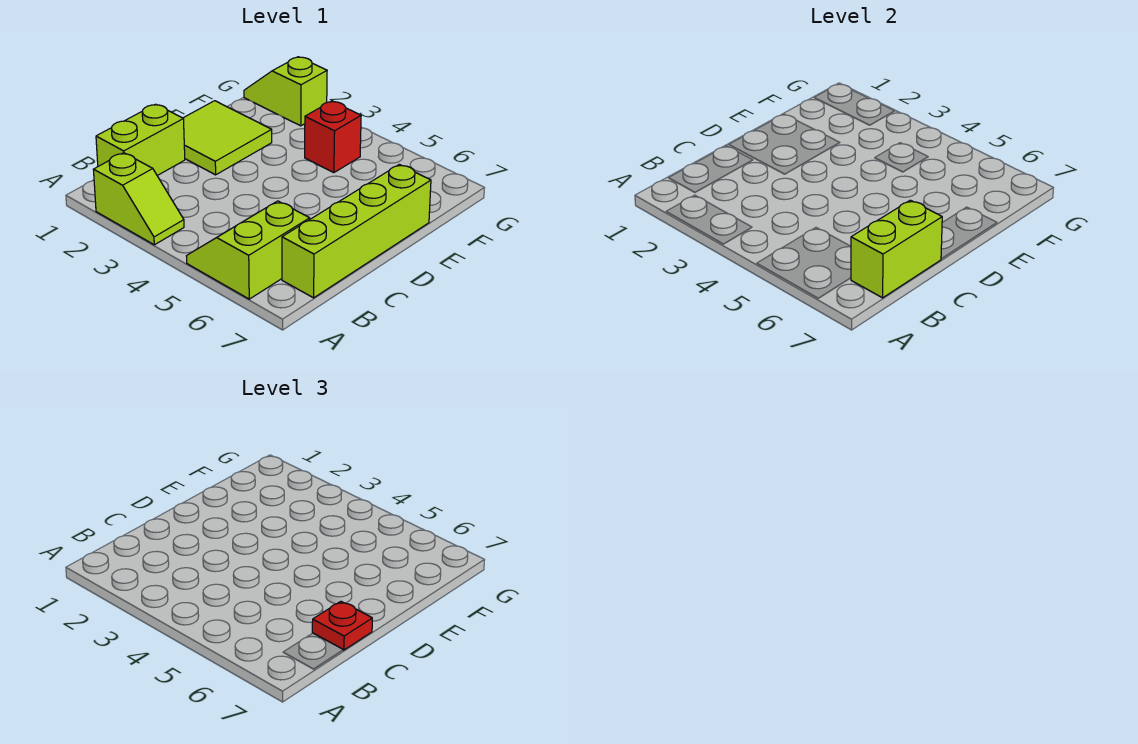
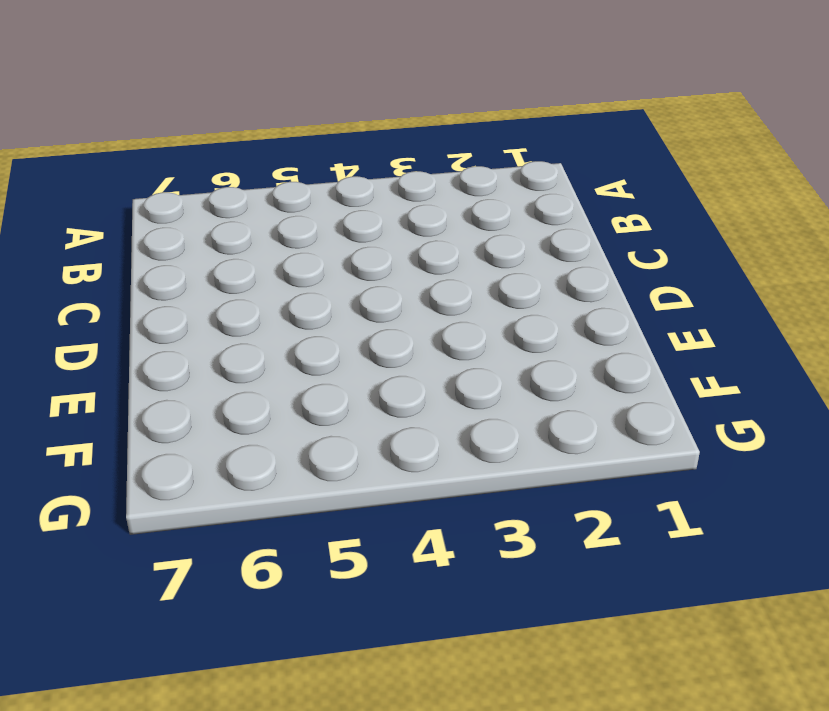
none -> lime slope A2:A3 level 1 top 2
none -> lime slope A5:B6 level 1 top 6

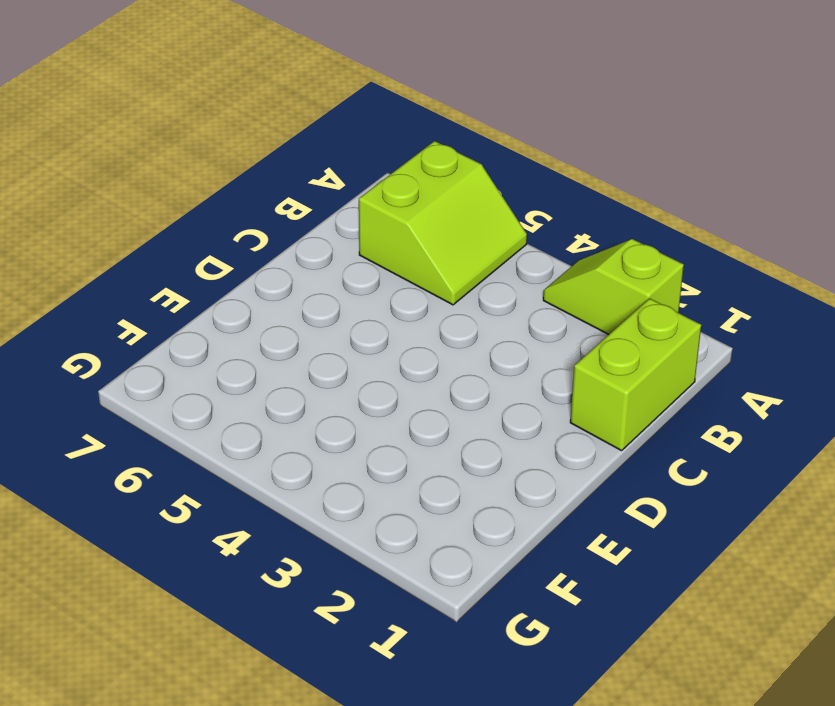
none -> lime brick B7:E7 level 1
none -> lime tile D1:E2 level 1

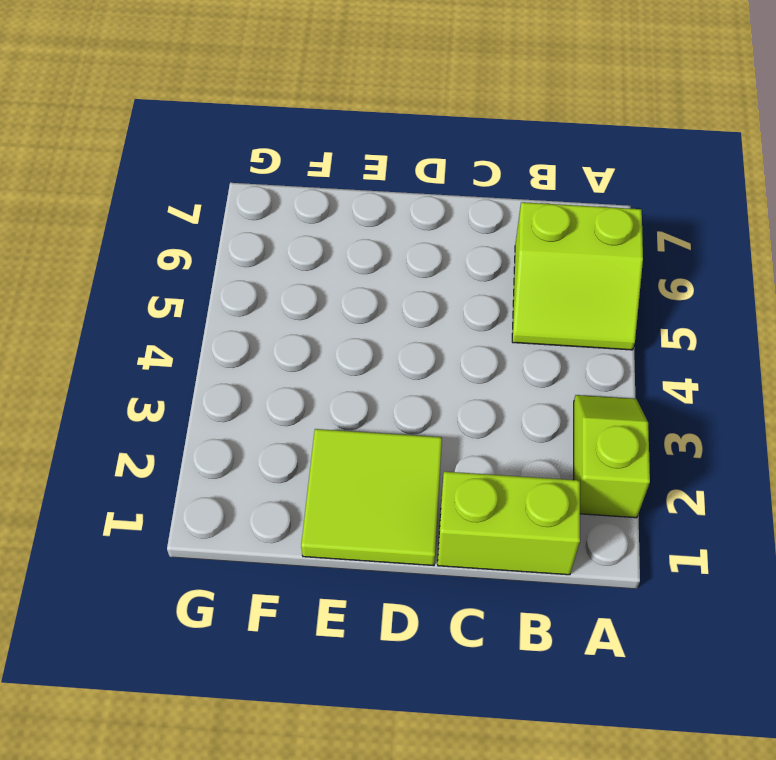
none -> lime brick B7:E7 level 1
none -> red brick F4 level 1

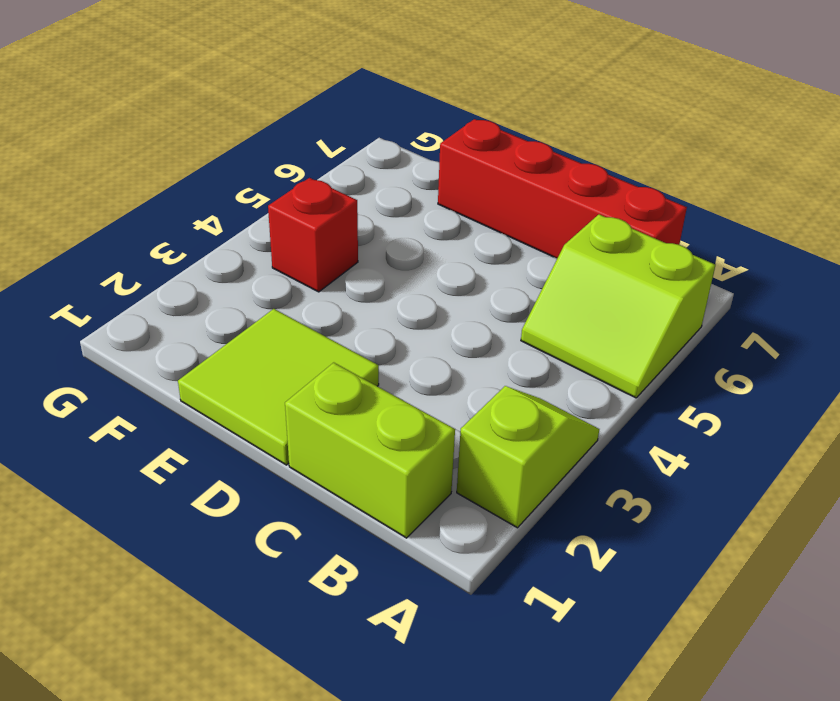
red brick B7:E7 level 1 -> lime brick B7:E7 level 1
none -> lime slope G1:G2 level 1 top 2
none -> lime brick B7:C7 level 2

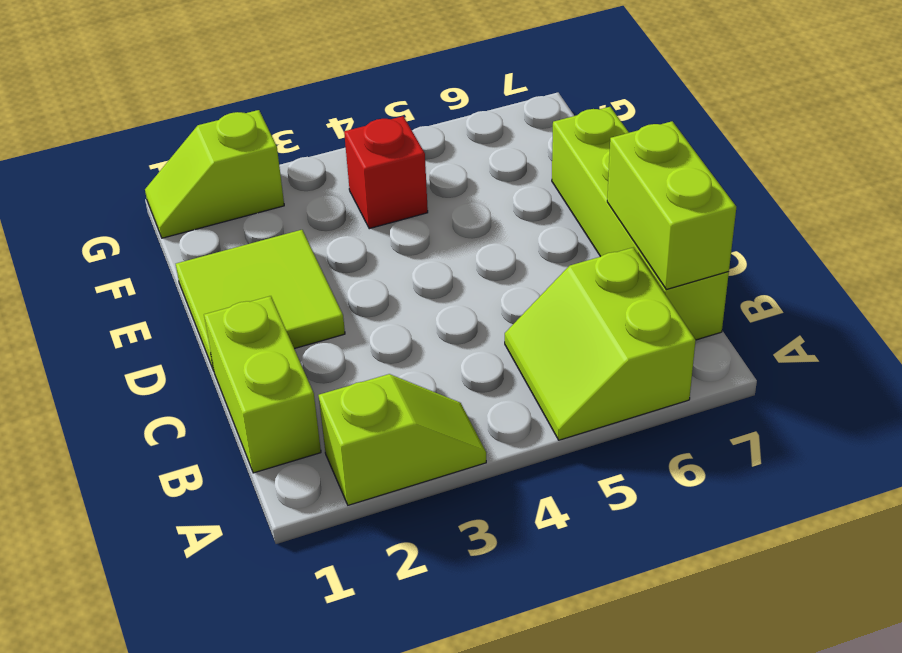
none -> red plate C7 level 3

